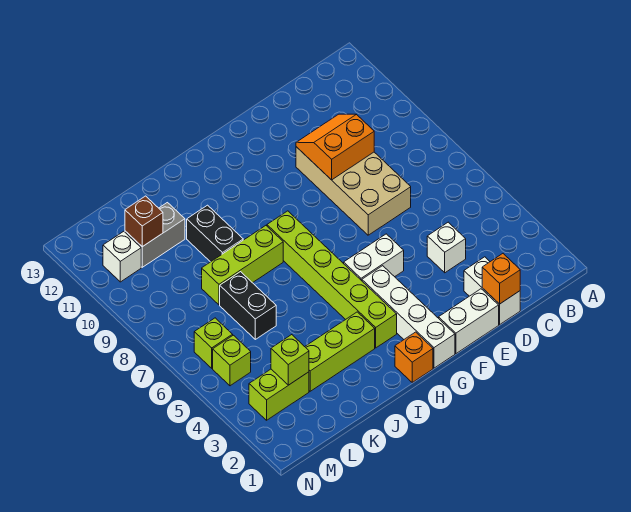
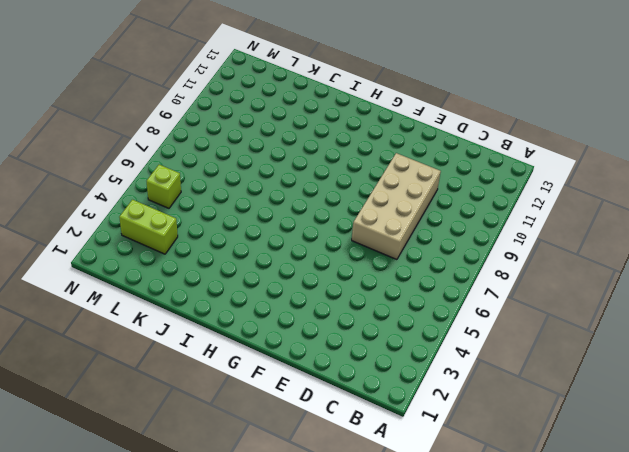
none -> white brick D1:D2 level 1
none -> white brick D4 level 1
none -> white brick E1:F1 level 1

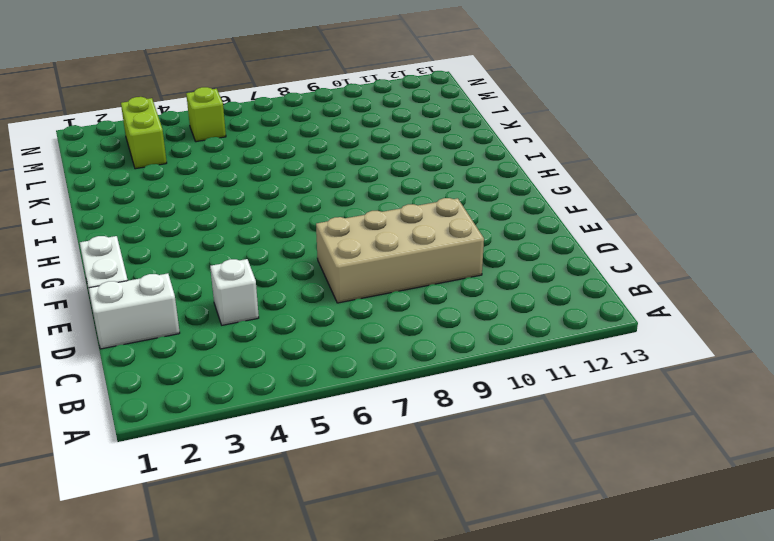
none -> white brick F5:G5 level 1
none -> white brick G1:G4 level 1
none -> orange brick H1 level 1

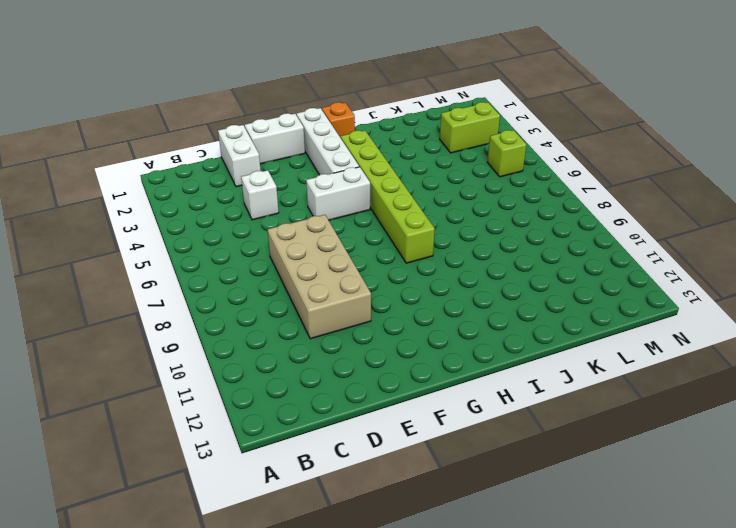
none -> lime brick I3:K3 level 1
none -> lime brick I8:K8 level 1
none -> black brick J9:J10 level 1

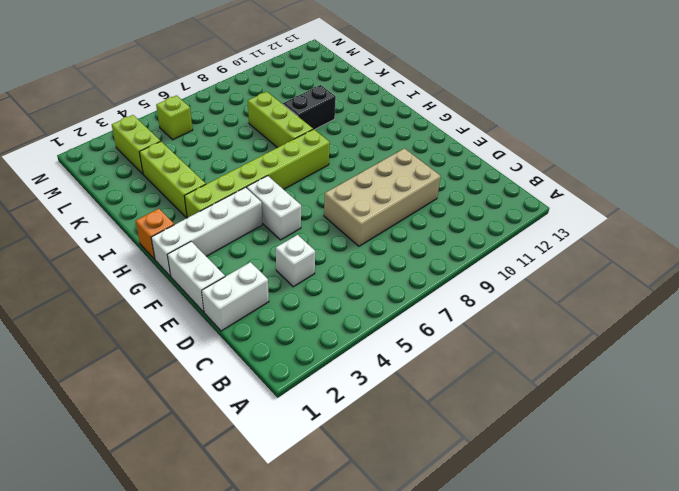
none -> black brick K6:K7 level 1
none -> grey brick K11:L11 level 1
none -> lime brick M6 level 1

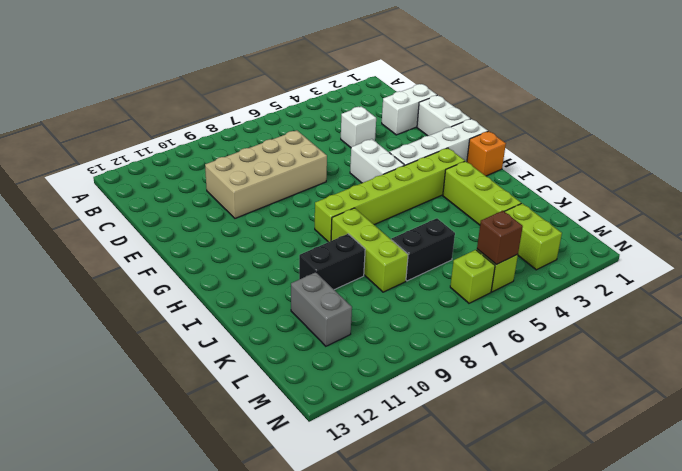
brown brick M5 level 2 -> brown brick L11 level 2
none -> white brick M11 level 1
none -> orange brick D1 level 2
none -> orange slope D9:E10 level 2 top 9

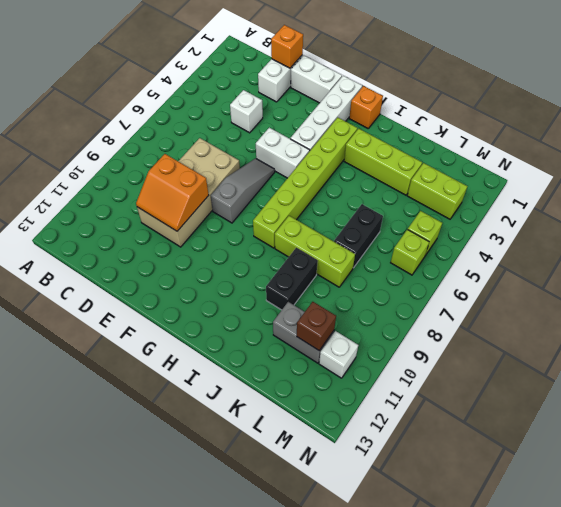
grey slope F6:F8 level 1 top 8 -> none
none -> lime brick L3 level 2

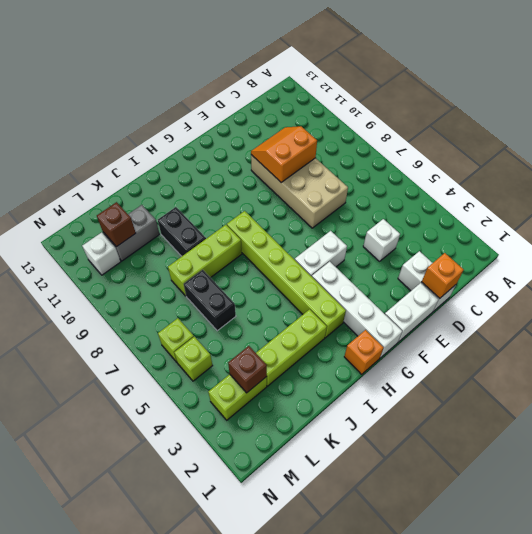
brown brick L3 level 2 -> lime brick L3 level 2

